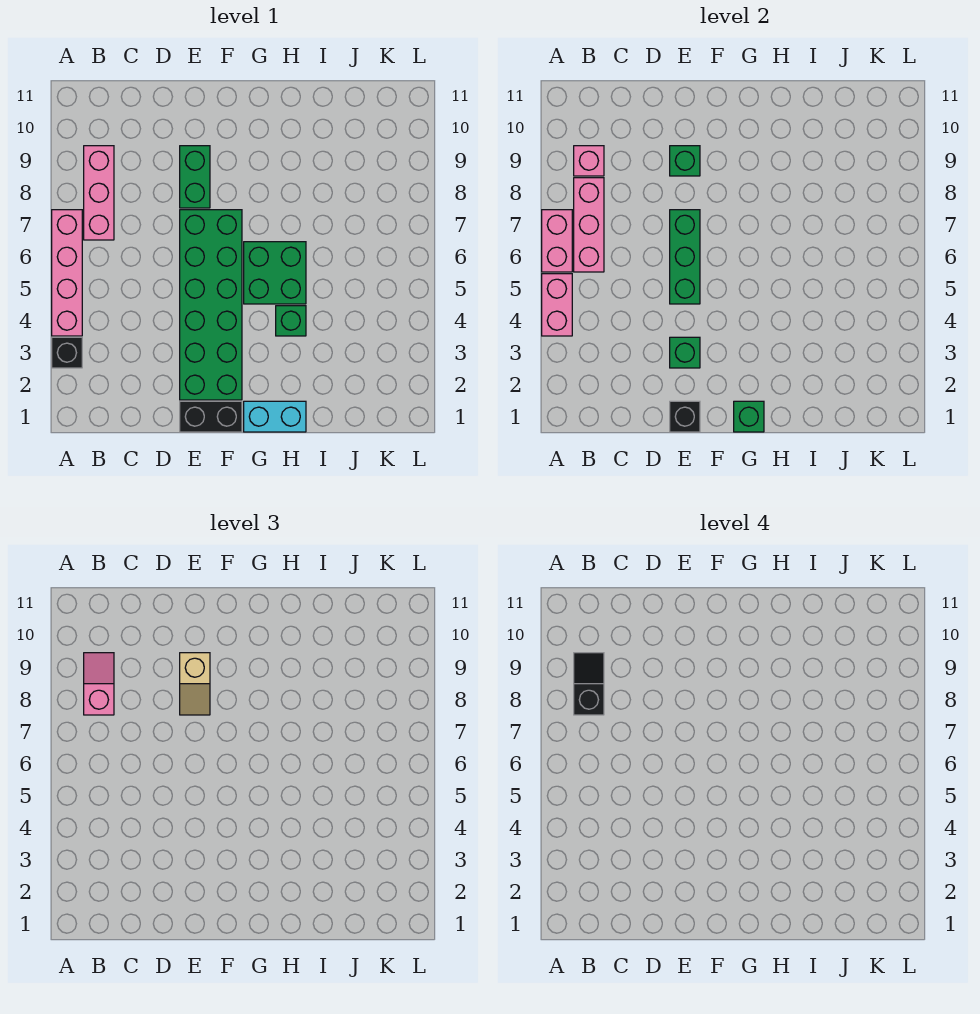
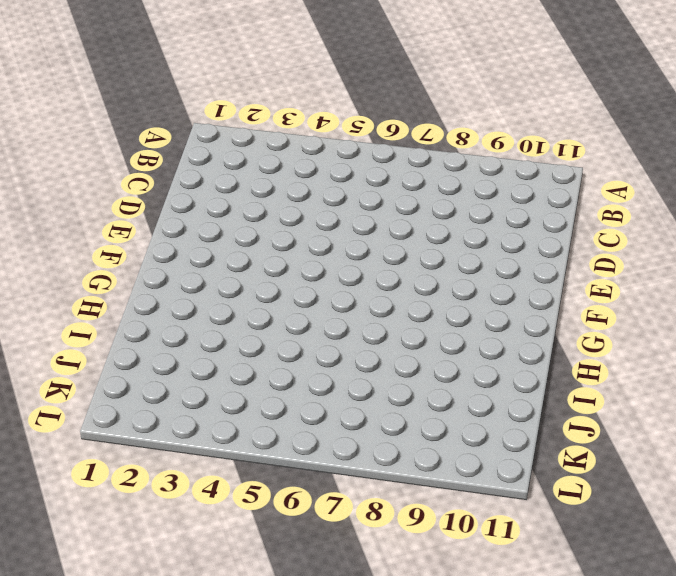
none -> black brick A3 level 1
none -> pink brick A4:A7 level 1
none -> pink brick B7:B9 level 1

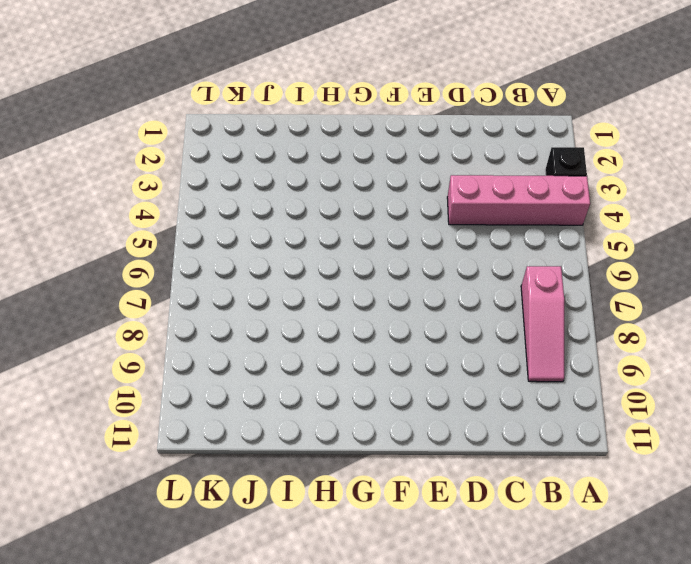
pink brick A4:D4 level 1 -> pink brick A4:A7 level 1
pink slope B7:B9 level 1 top 7 -> pink brick B7:B9 level 1
none -> black brick E1:F1 level 1
none -> green brick E2:F7 level 1
none -> green brick E8:E9 level 1

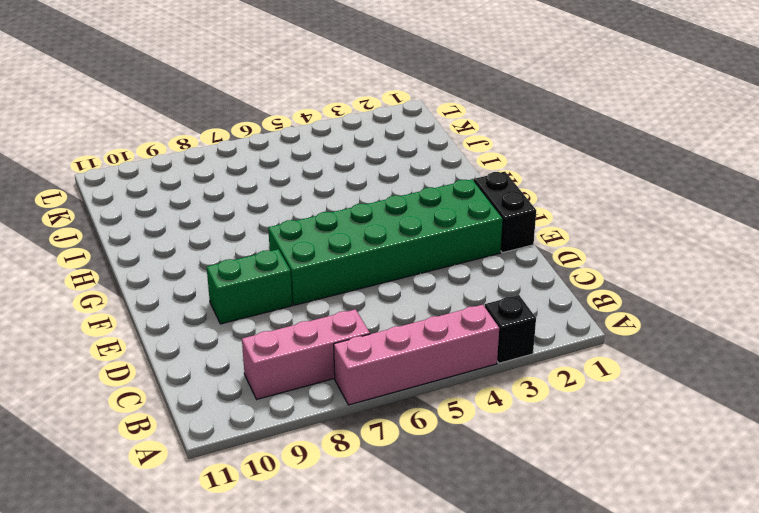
none -> cyan brick G1:H1 level 1
none -> green brick G5:H6 level 1
none -> green brick H4 level 1

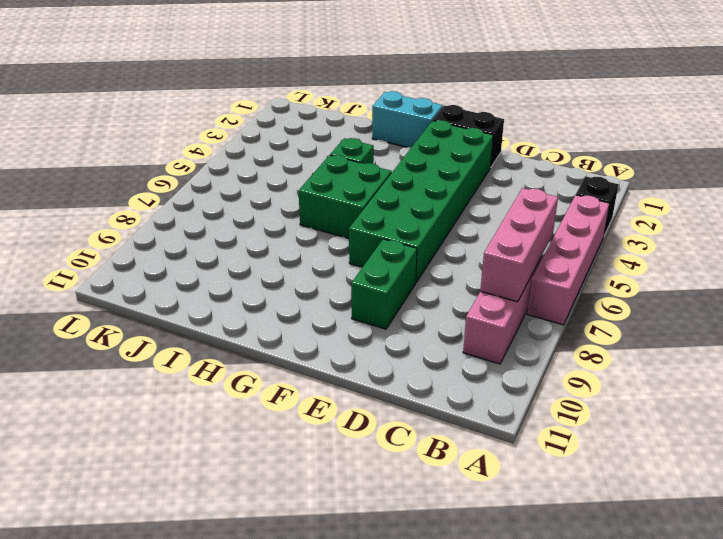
none -> pink brick A4:A5 level 2
none -> pink brick A6:A7 level 2
none -> pink brick B9 level 2

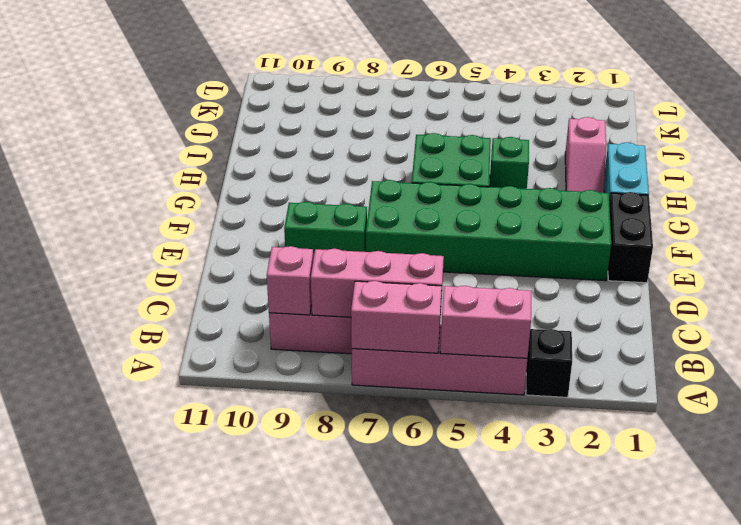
pink slope H2:I2 level 1 top I -> pink slope B8:B9 level 3 top 8
none -> black brick E1 level 2
none -> green brick E3 level 2
none -> green brick E5:E7 level 2

